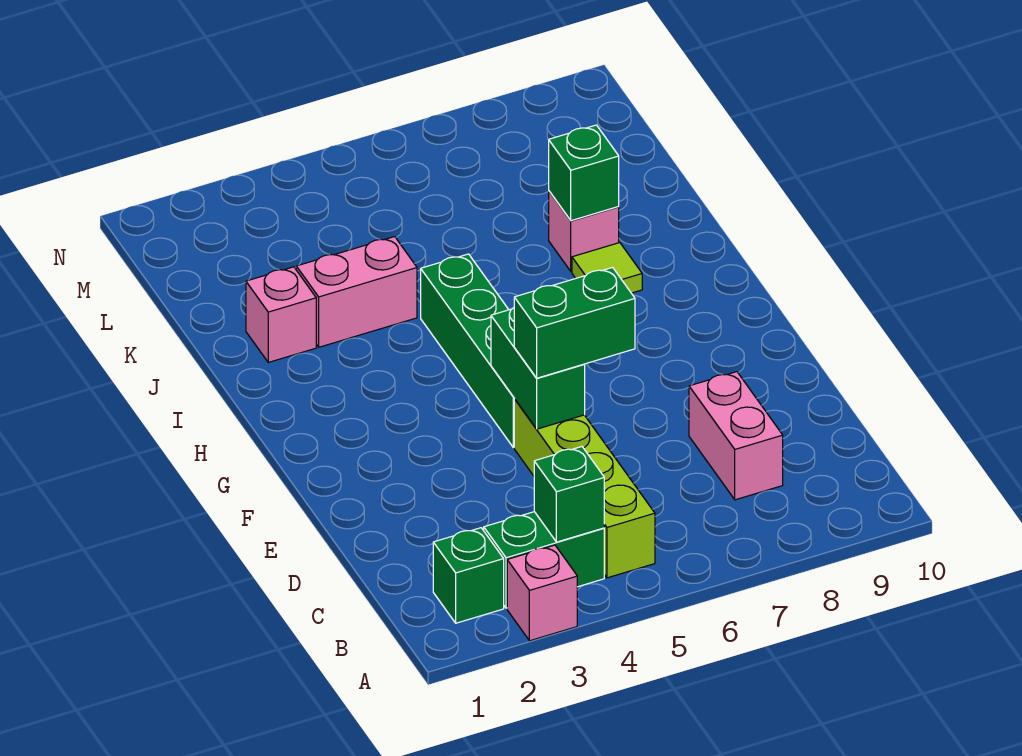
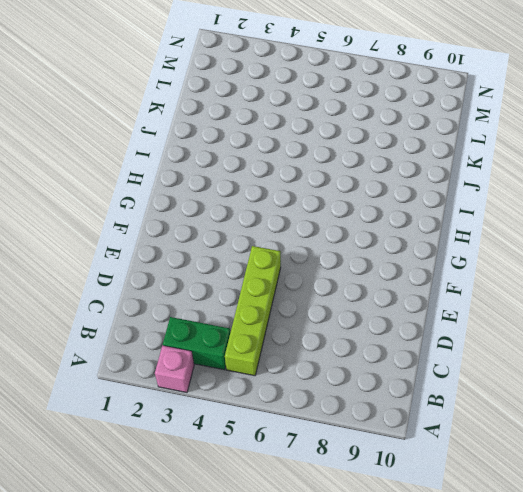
none -> green brick B2 level 1
none -> pink brick C8:D8 level 1
none -> green brick F5:I5 level 1

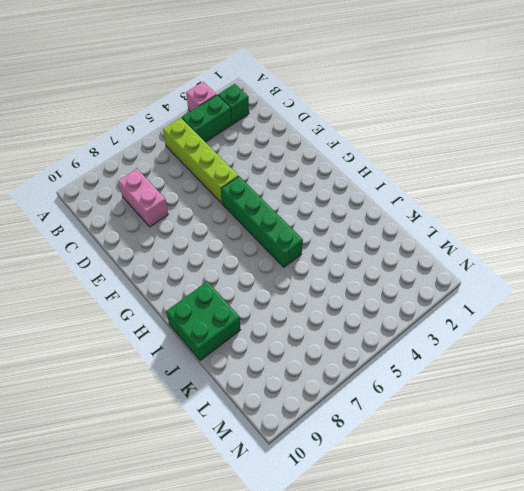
green brick I9:J10 level 1 -> none
none -> lime tile I8 level 1
none -> pink brick J2 level 1
none -> pink brick J3:J4 level 1

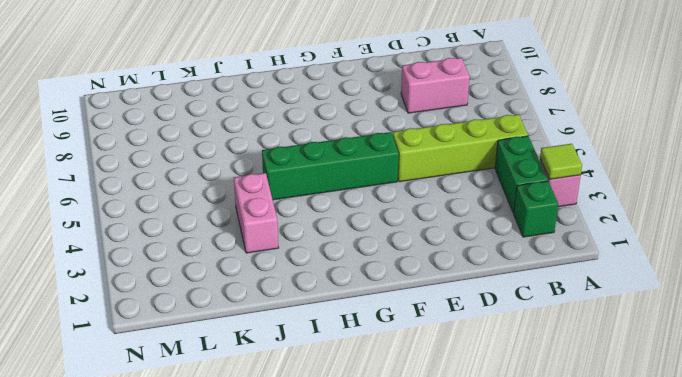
lime tile A3 level 2 -> lime tile I8 level 1
none -> pink brick J2 level 1
none -> pink brick J8 level 1
none -> green brick B4 level 2

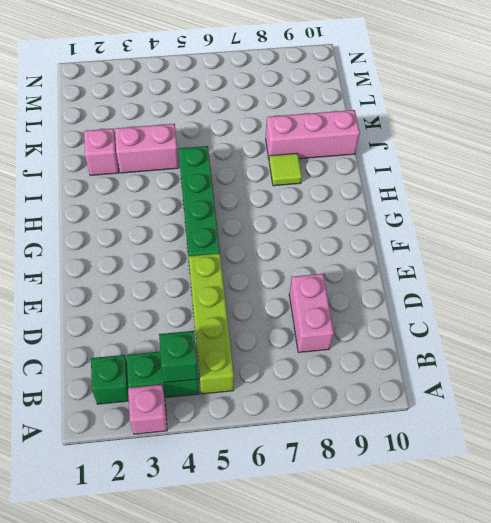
pink brick J8:J10 level 1 -> pink brick J8 level 1
none -> green brick E5:F5 level 2
none -> green brick J8 level 2
none -> green brick E5:E6 level 3

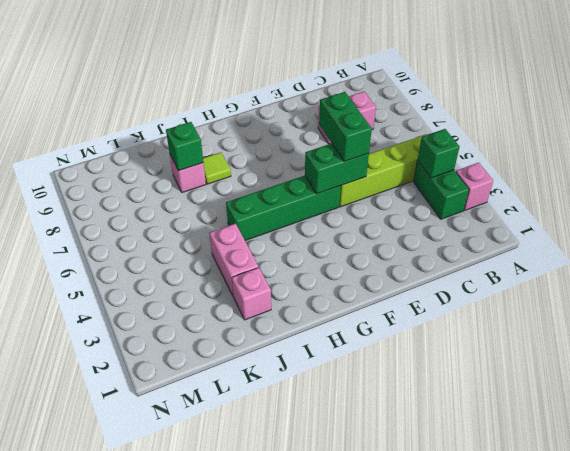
none -> green brick B2 level 1

